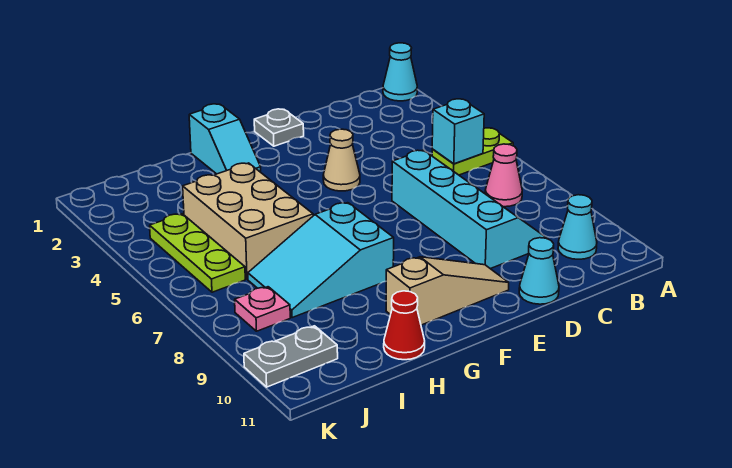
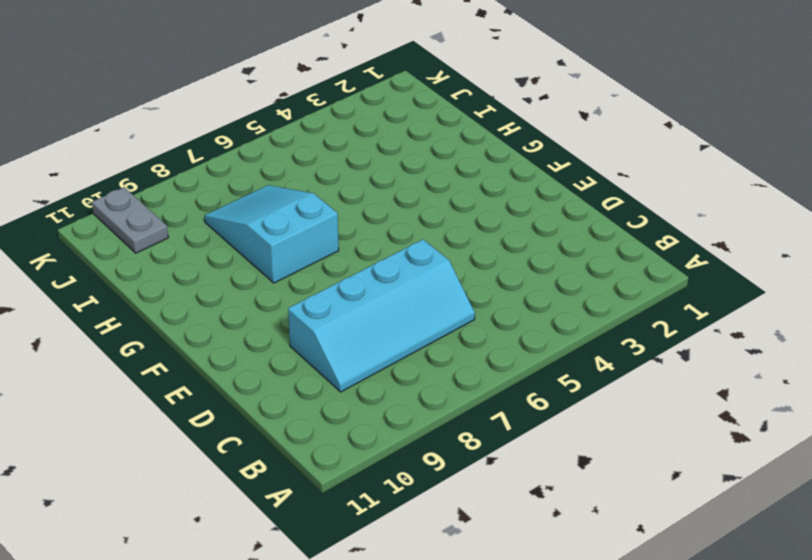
none -> cyan cone A1 level 1
none -> lime plate A5:B5 level 1
none -> pink cone B7 level 1

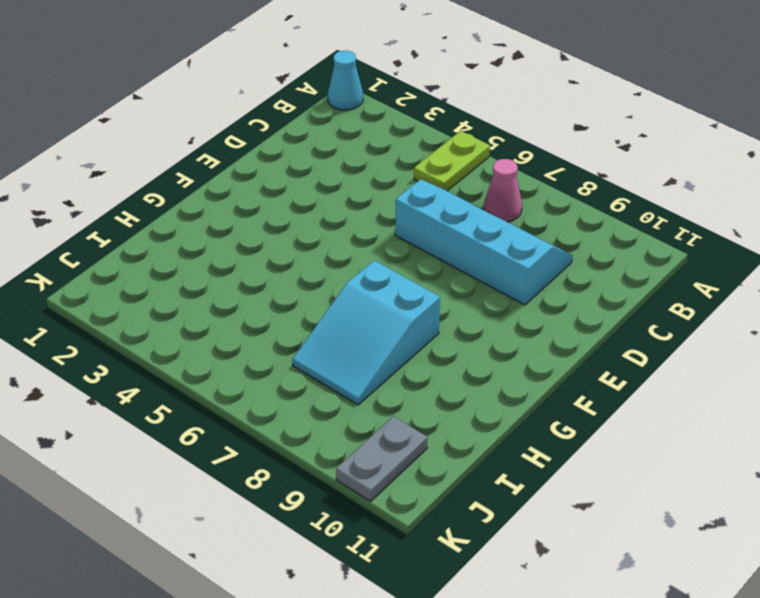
none -> cyan cone B10 level 1
none -> cyan cone D11 level 1
none -> grey plate E1 level 1

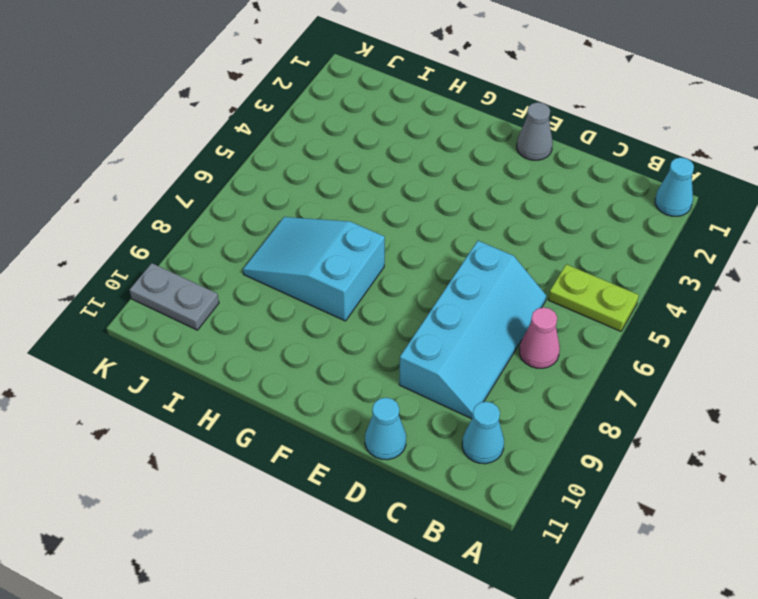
grey cone E1 level 1 -> grey plate E1 level 1
none -> tan cone E4 level 1
none -> tan slope E10:G10 level 1 top G
none -> cyan slope G1:G2 level 1 top 1

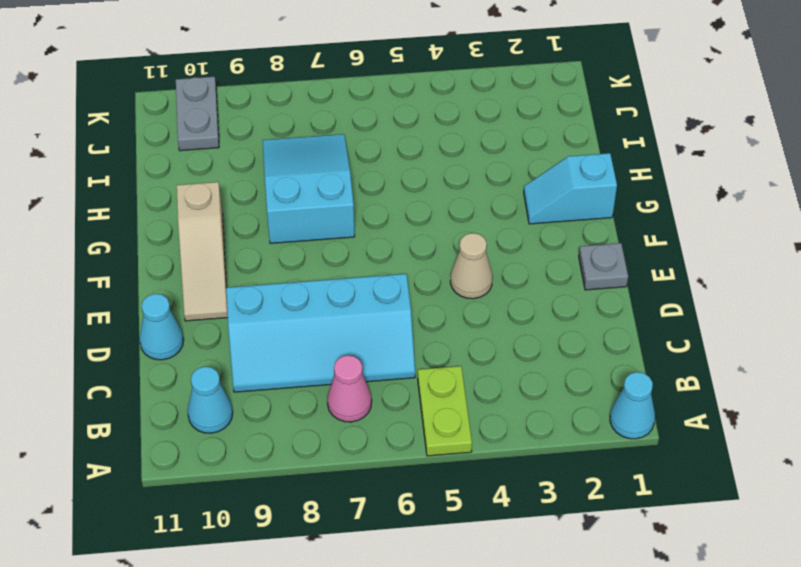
none -> tan brick H4:I6 level 1
none -> red cone H11 level 1
none -> lime plate J4:J6 level 1

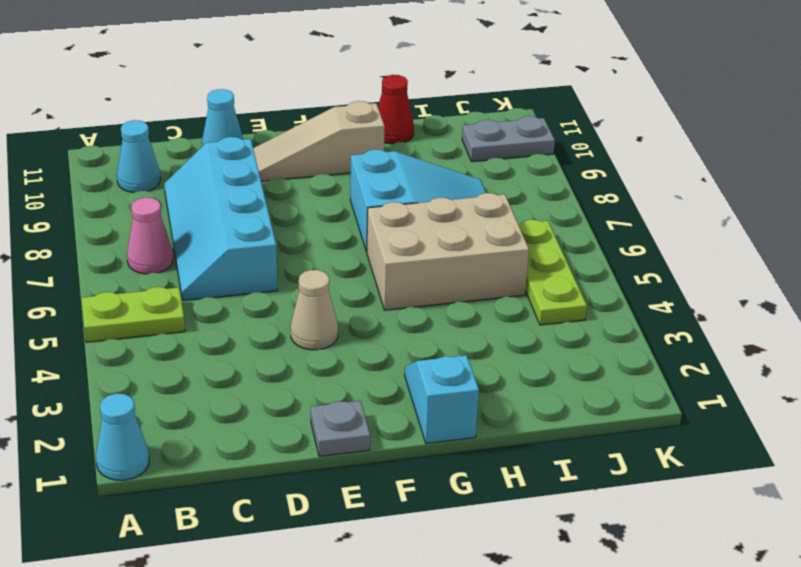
tan brick G5:I6 level 1 -> tan brick H4:I6 level 1
none -> pink plate J8 level 1
none -> cyan brick B5 level 2

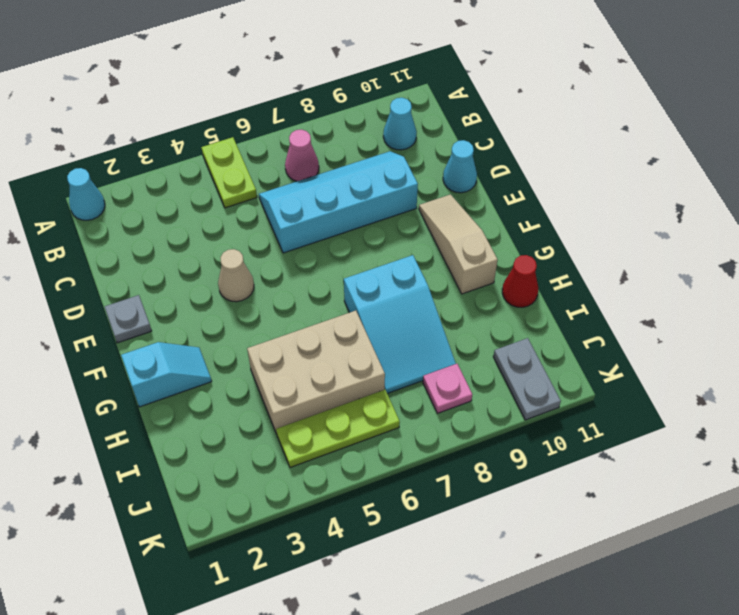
none -> cyan brick B5 level 2

